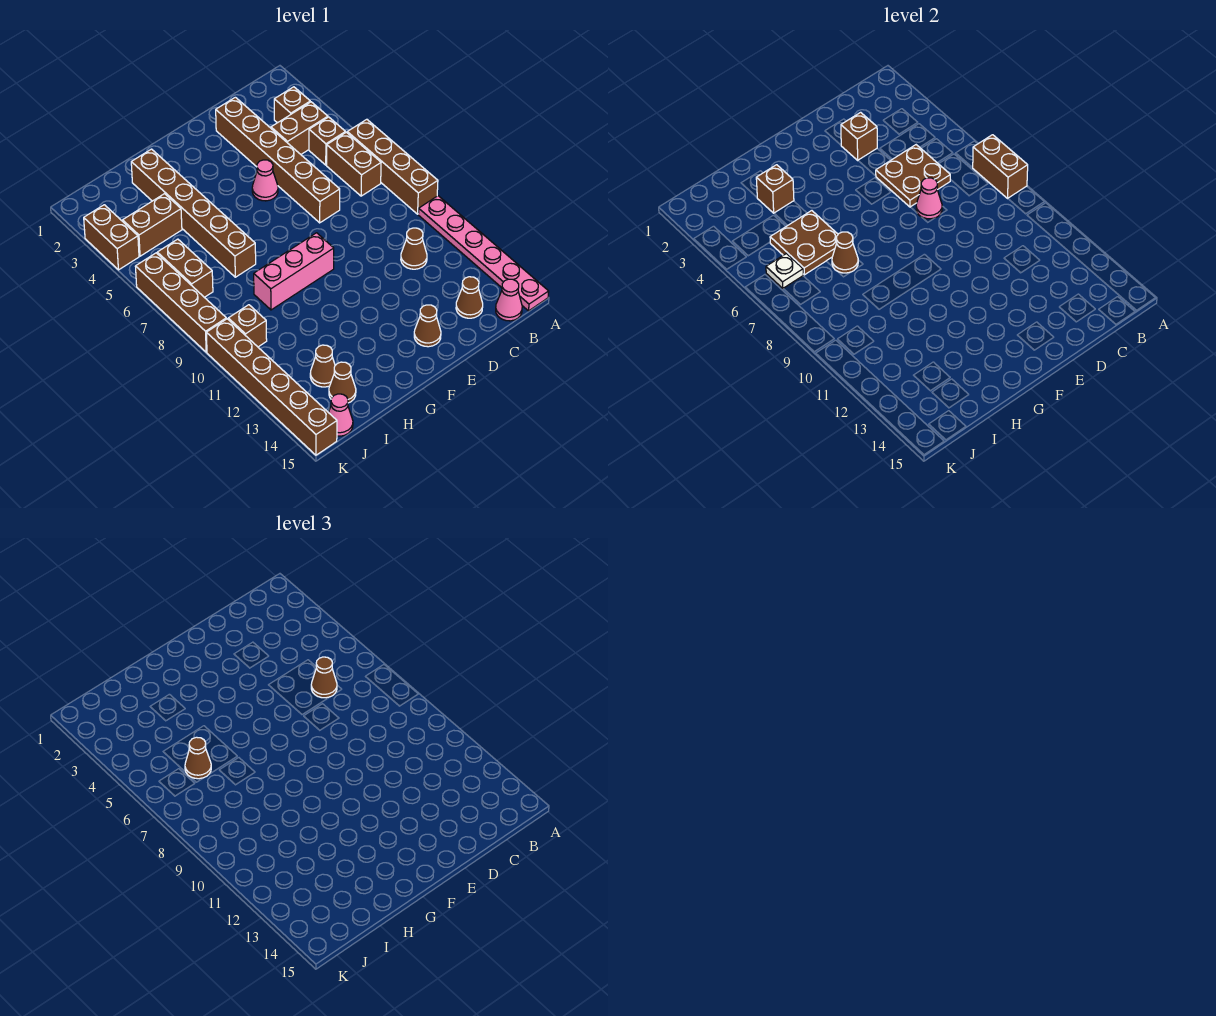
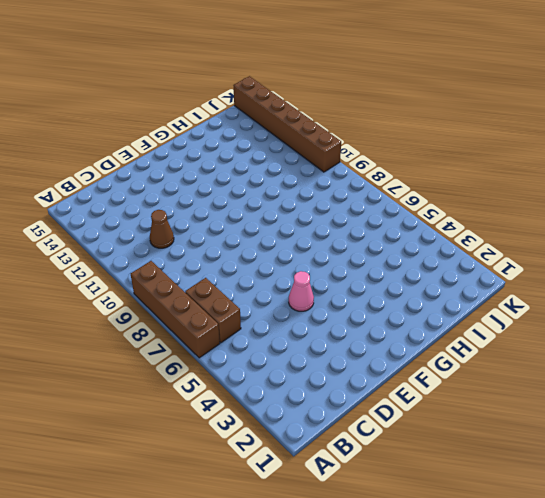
none -> pink plate A10:A15 level 1
none -> brown brick B3 level 1
none -> brown brick B4:C4 level 1
none -> brown brick B5 level 1

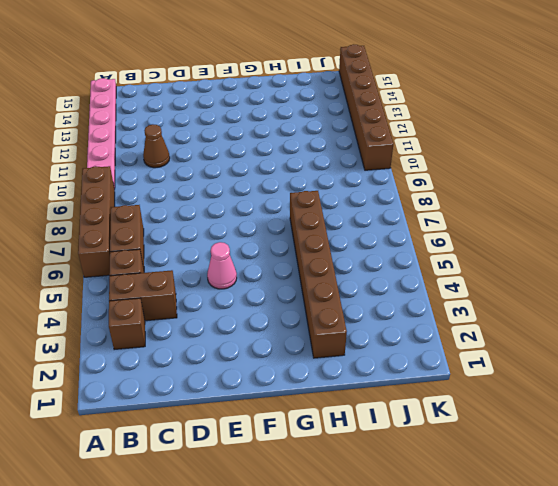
none -> pink cone B15 level 1
none -> brown cone C14 level 1
none -> brown brick D2:D7 level 1
none -> brown cone E14 level 1

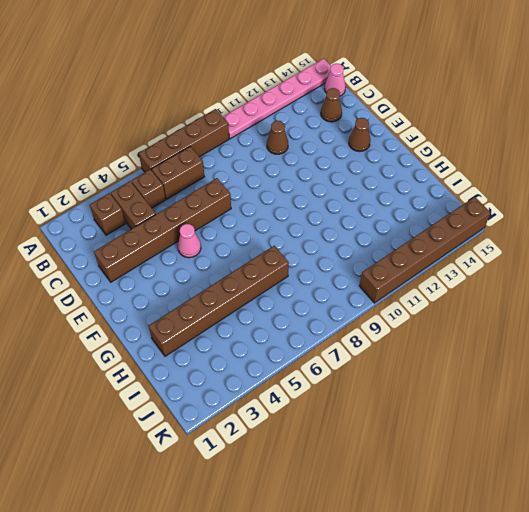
none -> pink brick F9:H9 level 1
none -> brown brick I4:J4 level 1
none -> brown cone I13 level 1
none -> brown cone I14 level 1

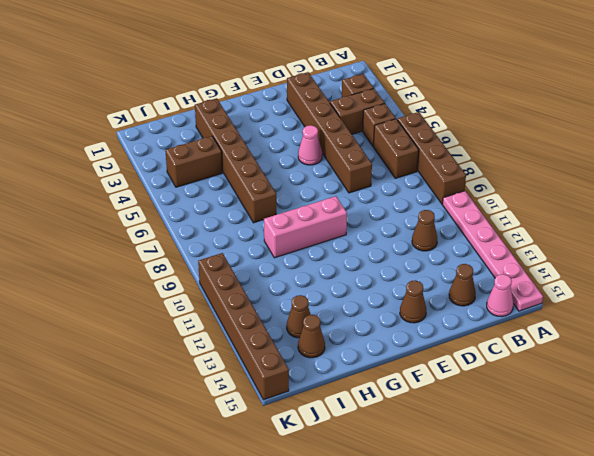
none -> brown brick J6:J7 level 1
none -> brown brick J10 level 1
none -> pink cone J15 level 1
none -> brown brick K3:K4 level 1

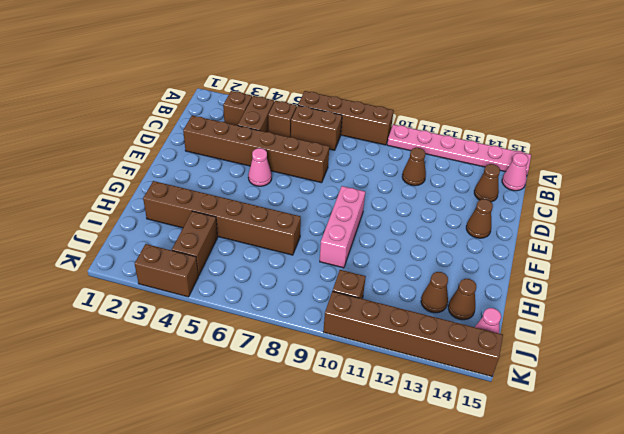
none -> brown brick J6:J7 level 1
none -> brown brick K6:K9 level 1
none -> brown brick A7:A8 level 2
none -> brown plate C5:D6 level 2

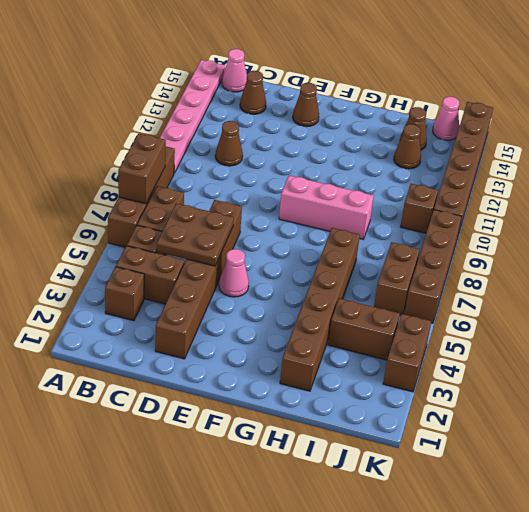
none -> brown brick D3 level 2
none -> pink cone D7 level 2
none -> brown brick H3 level 2
none -> brown plate H5:I6 level 2

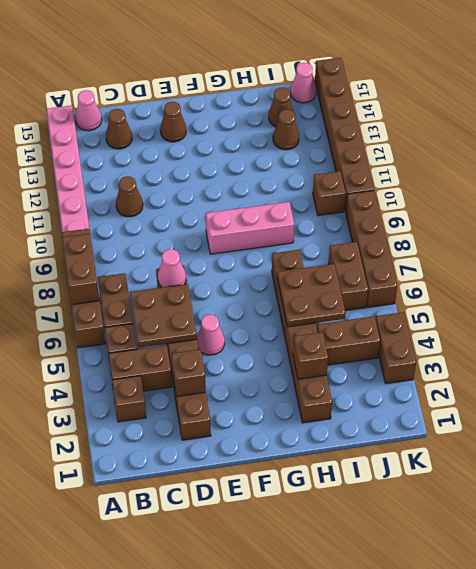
none -> brown cone H7 level 2
none -> white plate J6 level 2
none -> brown cone C6 level 3
none -> brown cone I6 level 3

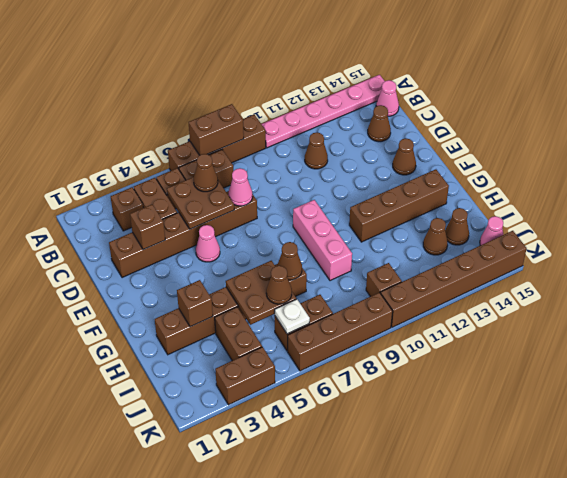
brown brick G11:G14 level 1 -> none

